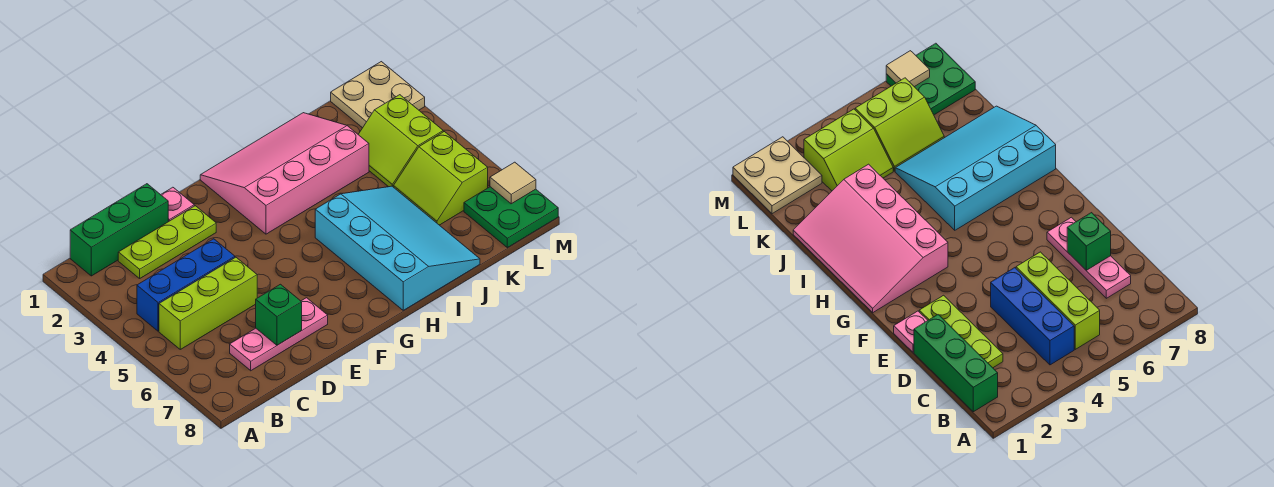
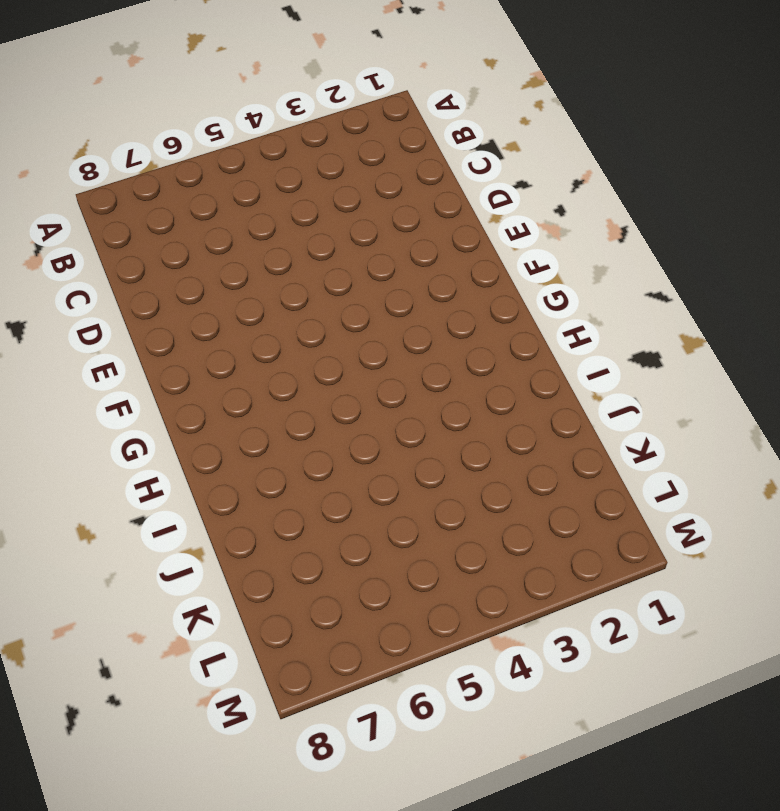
none -> green brick B1:D1 level 1
none -> blue brick B4:D4 level 1
none -> lime brick B5:D5 level 1

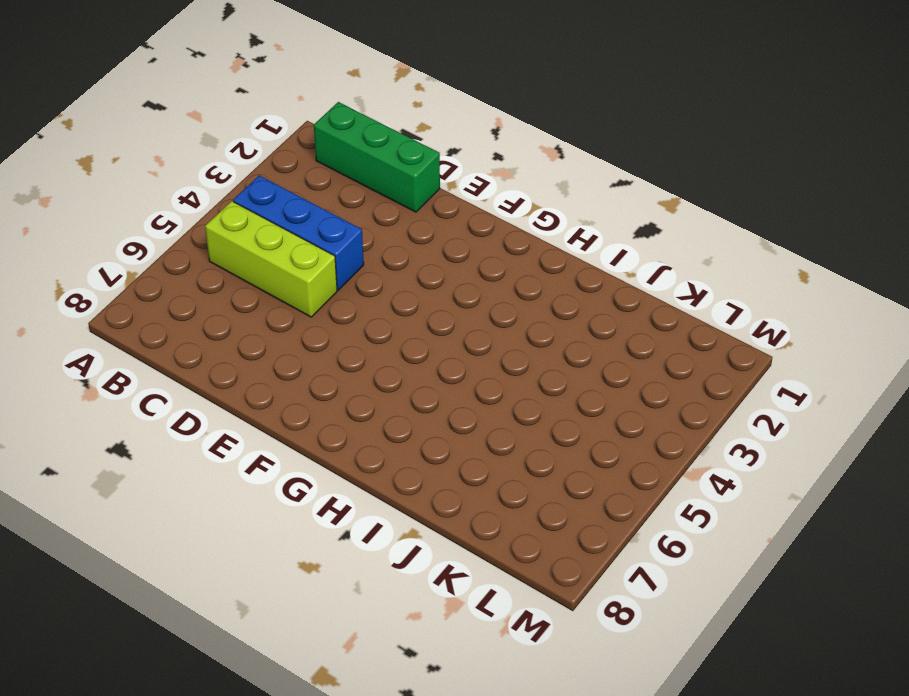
none -> lime plate C2:E2 level 1
none -> pink plate C7:E7 level 1
none -> pink plate E1 level 1

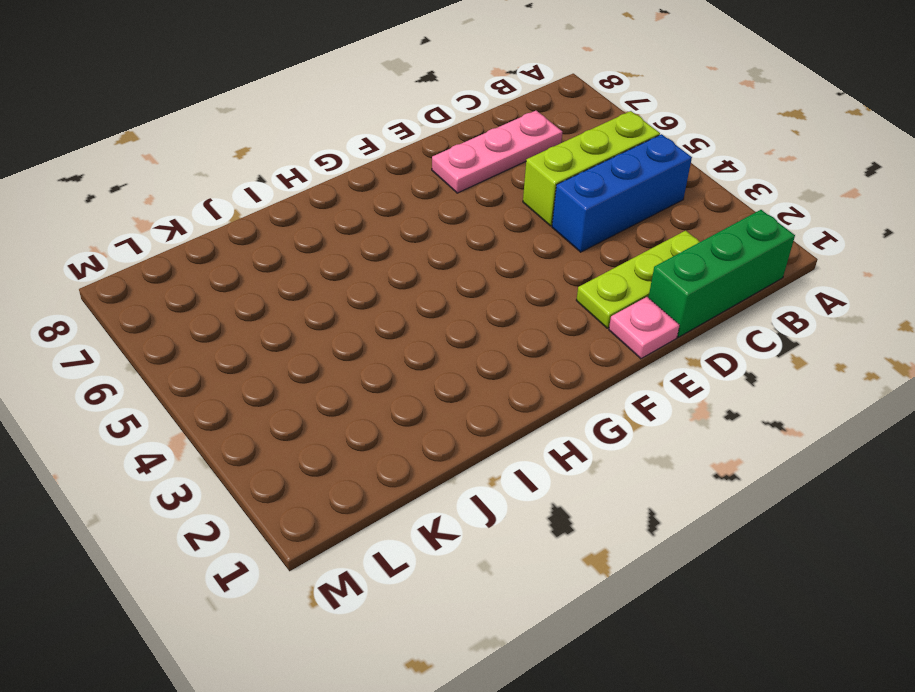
none -> pink slope G1:J3 level 1 top 3
none -> cyan slope H5:J8 level 1 top H
none -> lime slope K3:L4 level 1 top L

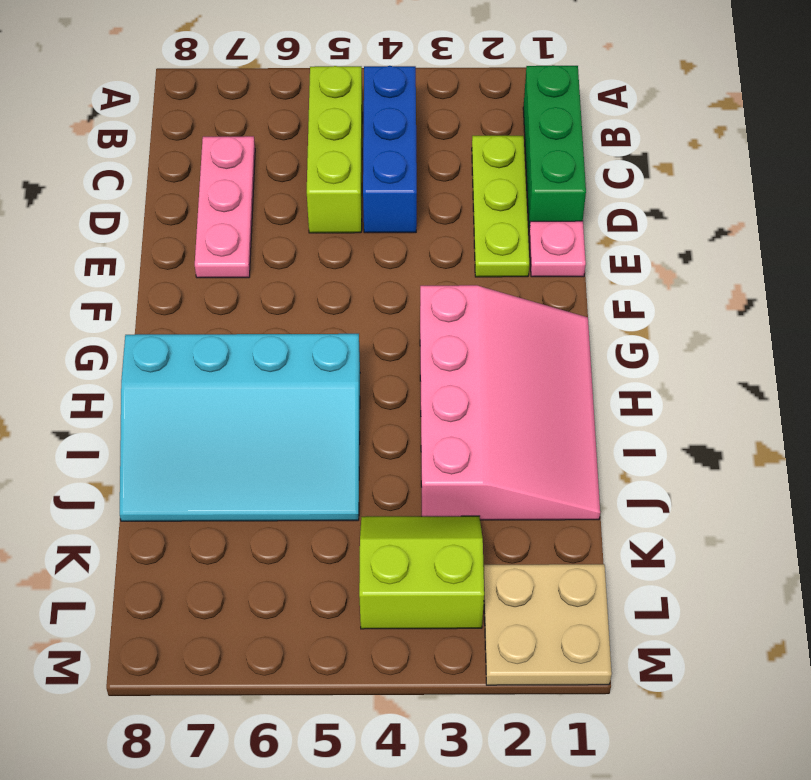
none -> lime slope K5:L6 level 1 top L
none -> green plate L7:M8 level 1
none -> green brick D7 level 2

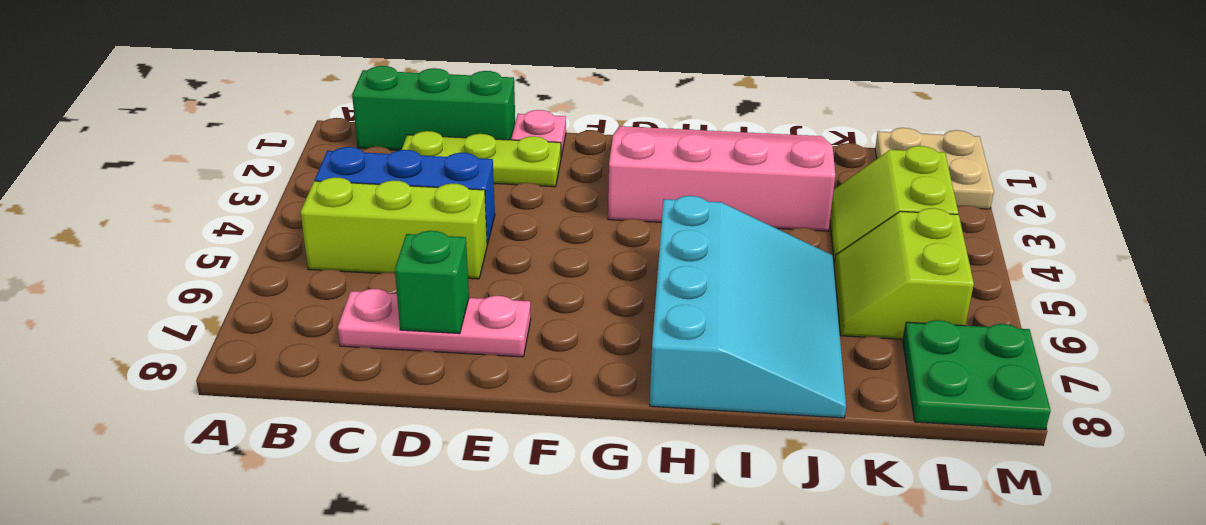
none -> tan tile M7 level 2

